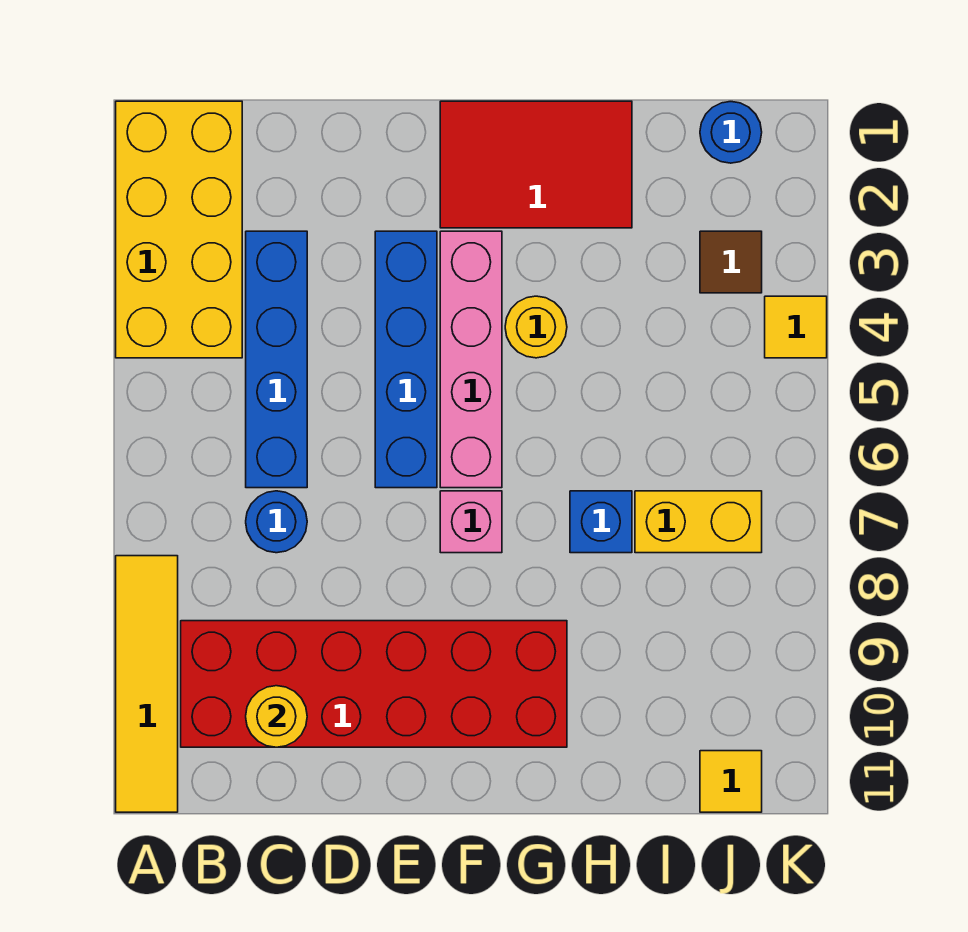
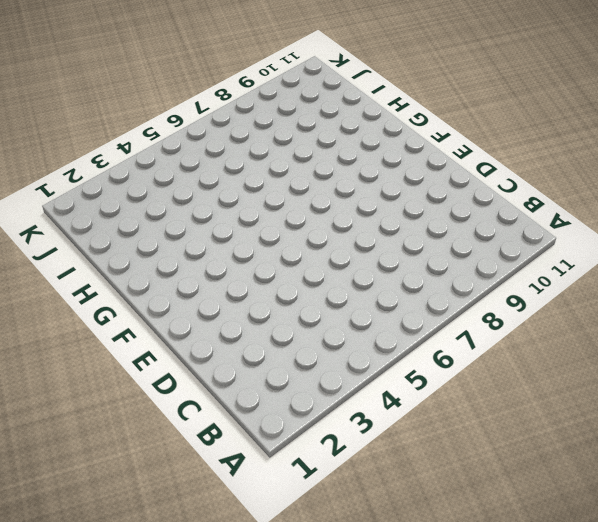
none -> yellow brick A1:B4 level 1
none -> yellow tile A8:A11 level 1
none -> red brick B9:G10 level 1

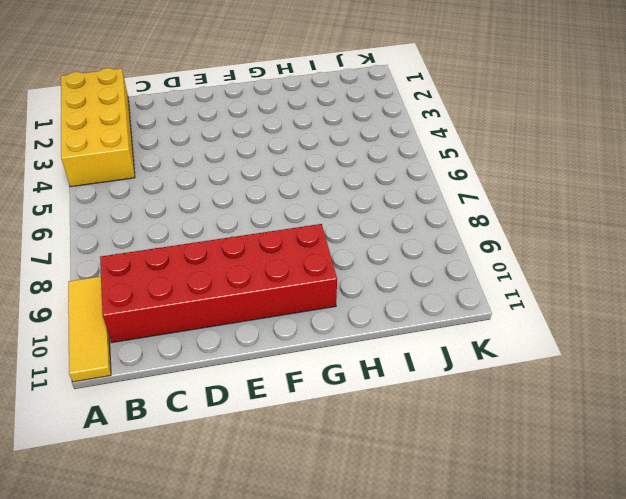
yellow tile A9:A11 level 1 -> yellow tile A8:A11 level 1
none -> blue brick C3:C6 level 1
none -> blue round brick C7 level 1
none -> blue brick E3:E6 level 1

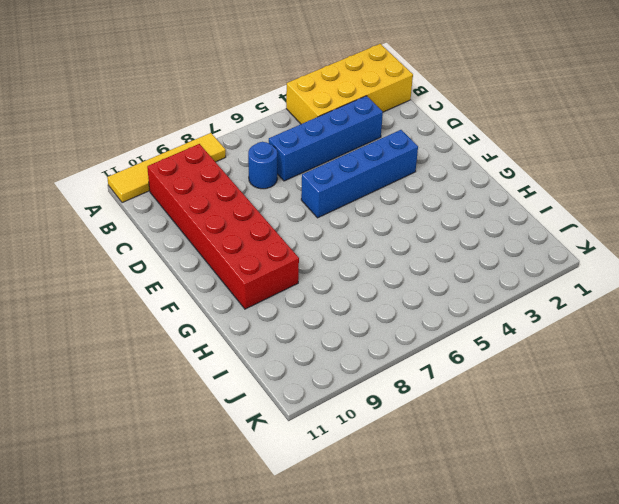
none -> red tile F1:H2 level 1
none -> pink brick F3:F6 level 1
none -> pink brick F7 level 1

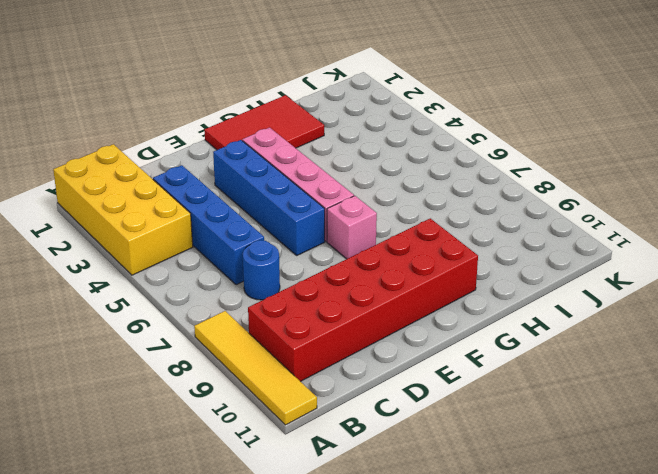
none -> yellow round brick G4 level 1
none -> blue brick H7 level 1
none -> yellow brick I7:J7 level 1

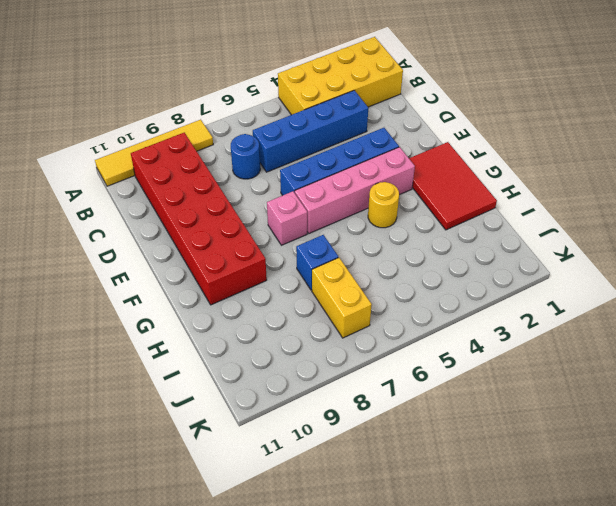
none -> blue round brick J1 level 1
none -> brown tile J3 level 1
none -> yellow tile J11 level 1

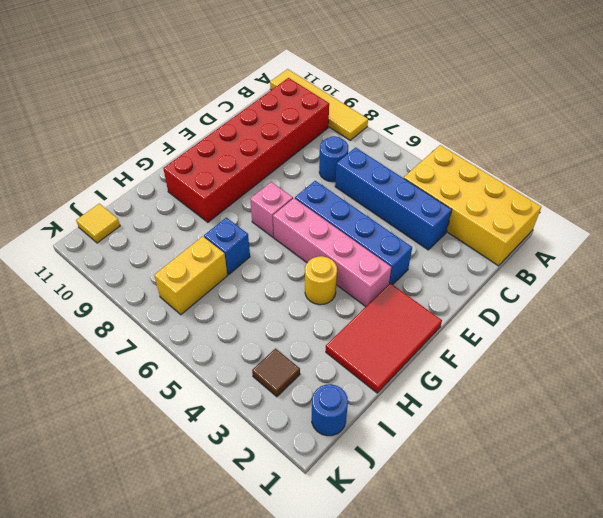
none -> yellow tile K4 level 1
none -> yellow round brick C10 level 2

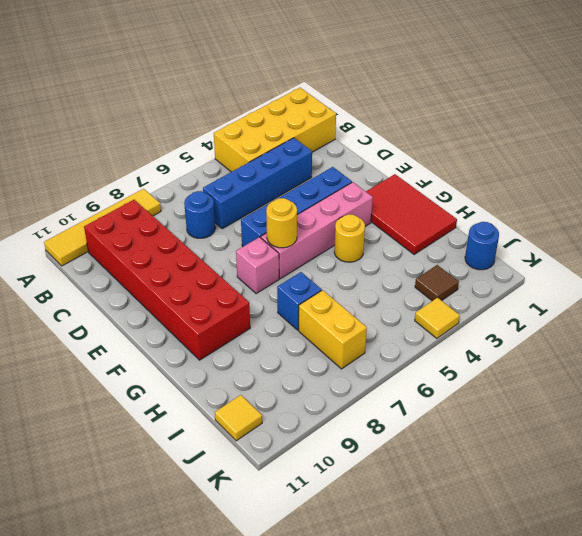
yellow round brick F6 level 2 -> yellow round brick C10 level 2

